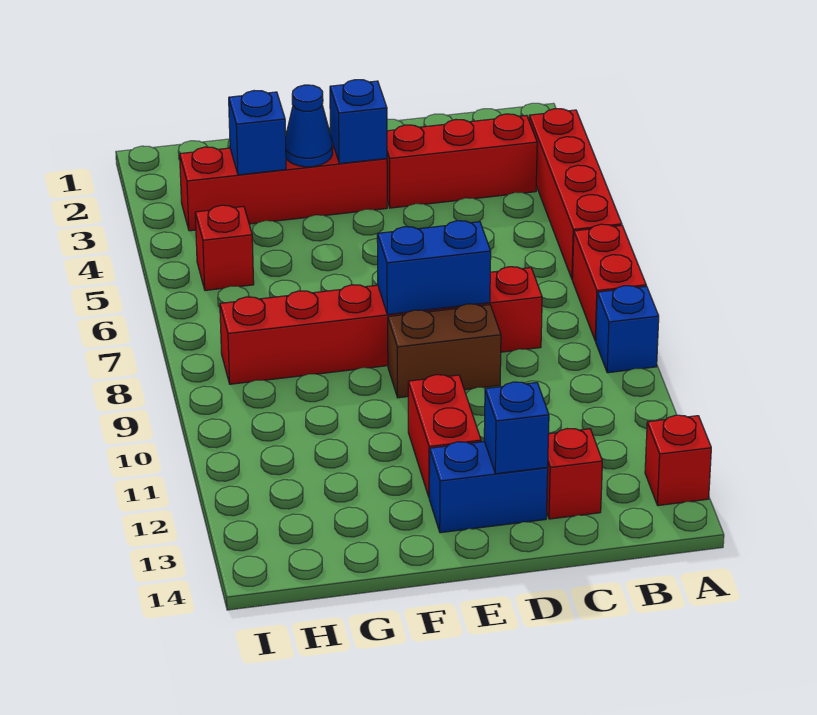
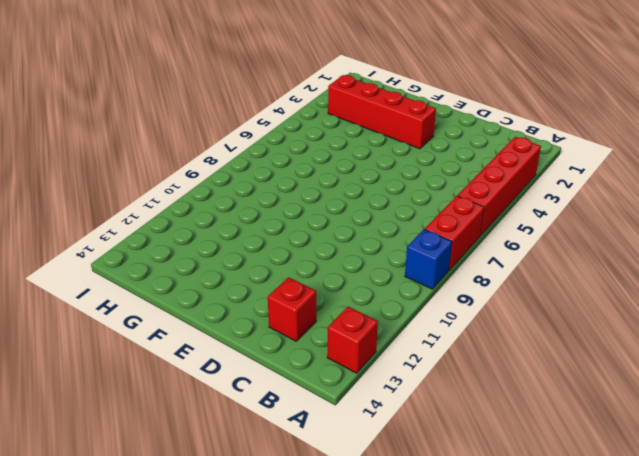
none -> red brick B3:D3 level 1
none -> red brick C8:H8 level 1
none -> brown brick D9:E9 level 1

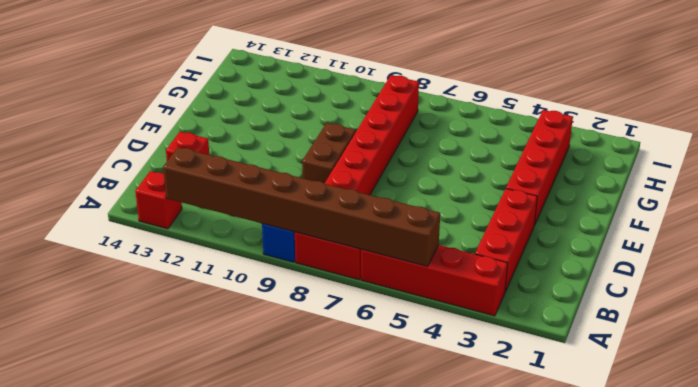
brown brick A5:A12 level 2 -> none
none -> blue brick D13:E13 level 1
none -> red brick E11:E12 level 1
none -> red brick H5 level 1

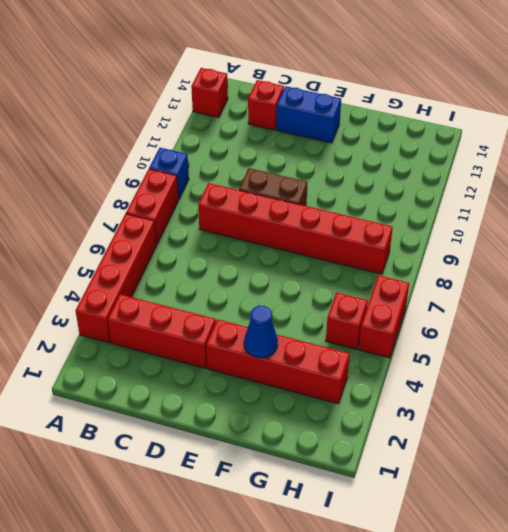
red brick I5:I6 level 1 -> red brick E11:E12 level 1
none -> blue brick D8:E8 level 2
none -> blue brick D13 level 2
none -> blue brick E3 level 2

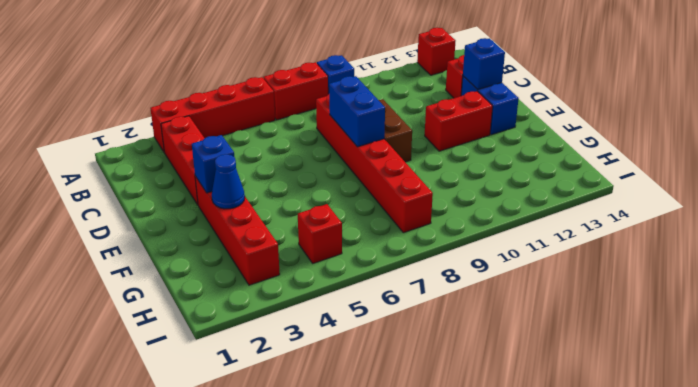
none -> blue brick G3 level 2

